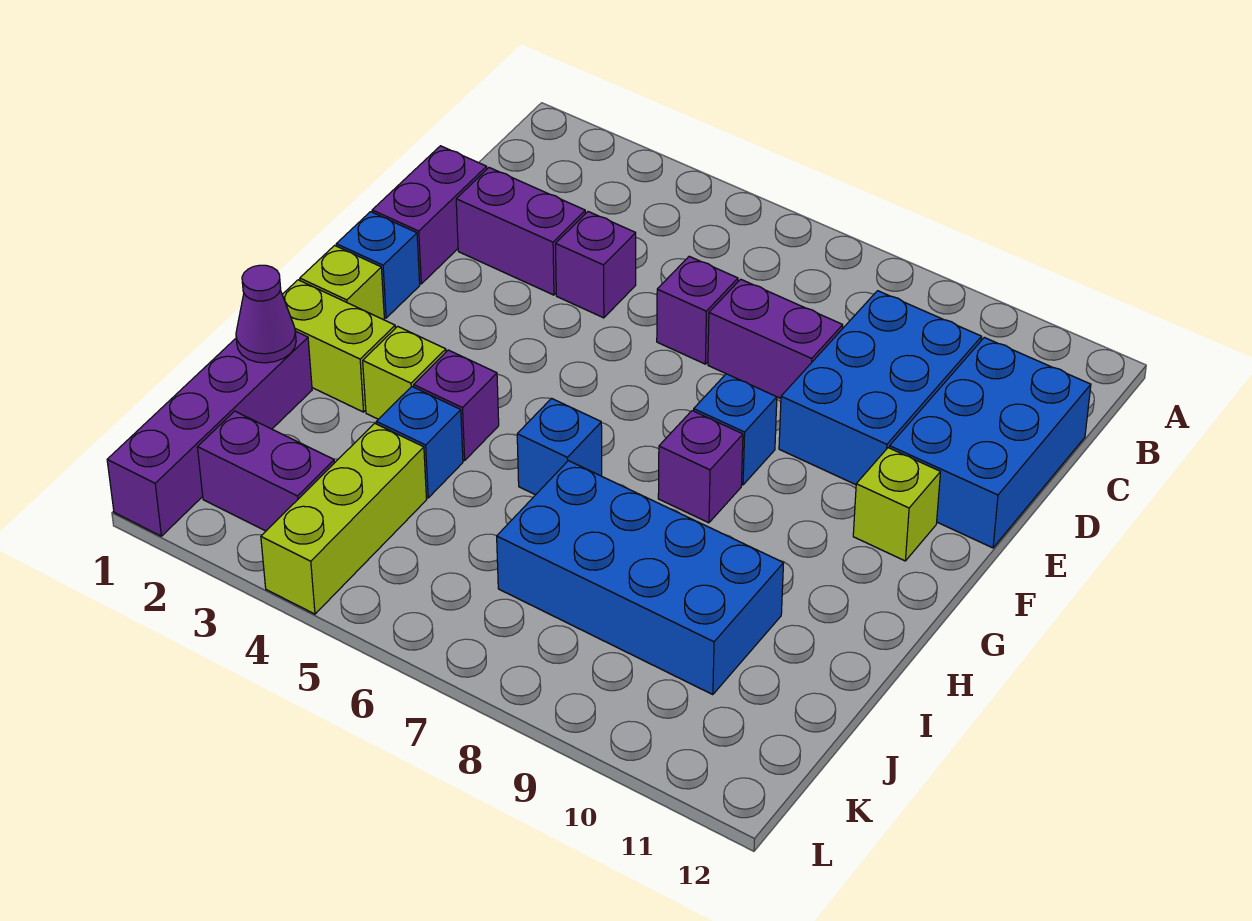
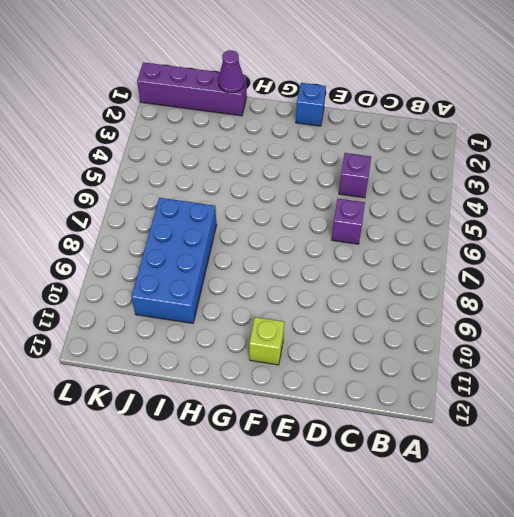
none -> blue brick C9:E10 level 1
none -> blue brick C11:E12 level 1
none -> purple brick D1:E1 level 1

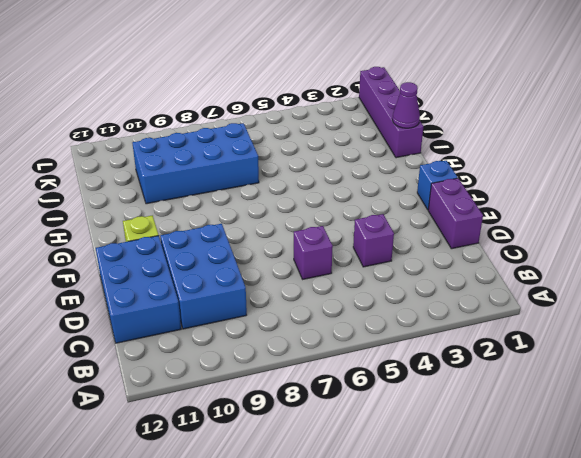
none -> purple brick D2:D3 level 1
none -> purple brick D7:D8 level 1
none -> blue brick F8 level 1

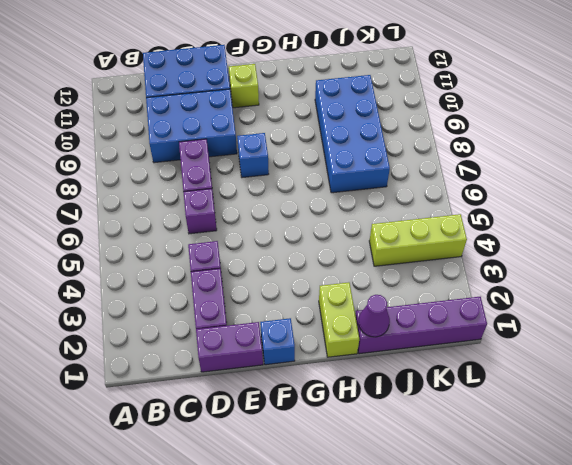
none -> lime brick G1 level 1
none -> purple brick G8 level 1
none -> lime brick H3 level 1

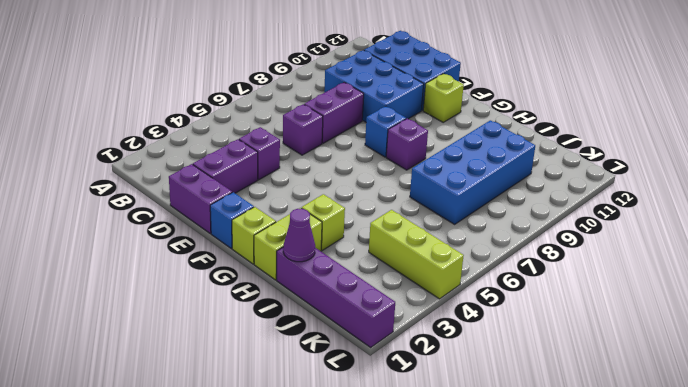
none -> purple brick H4 level 1
none -> blue brick H6 level 1
none -> blue brick I4 level 1

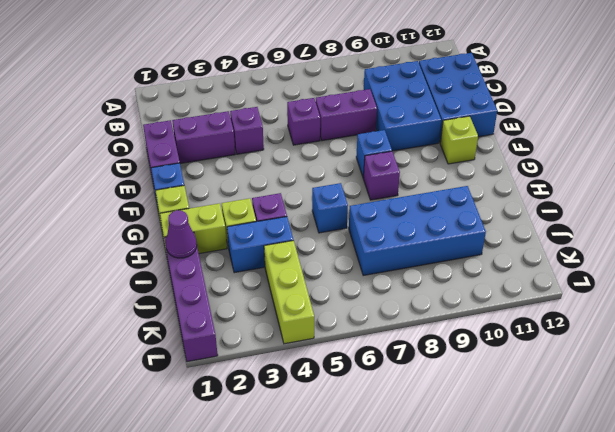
blue brick I3:I4 level 1 -> blue brick I4 level 1
none -> purple brick K2:K3 level 1

